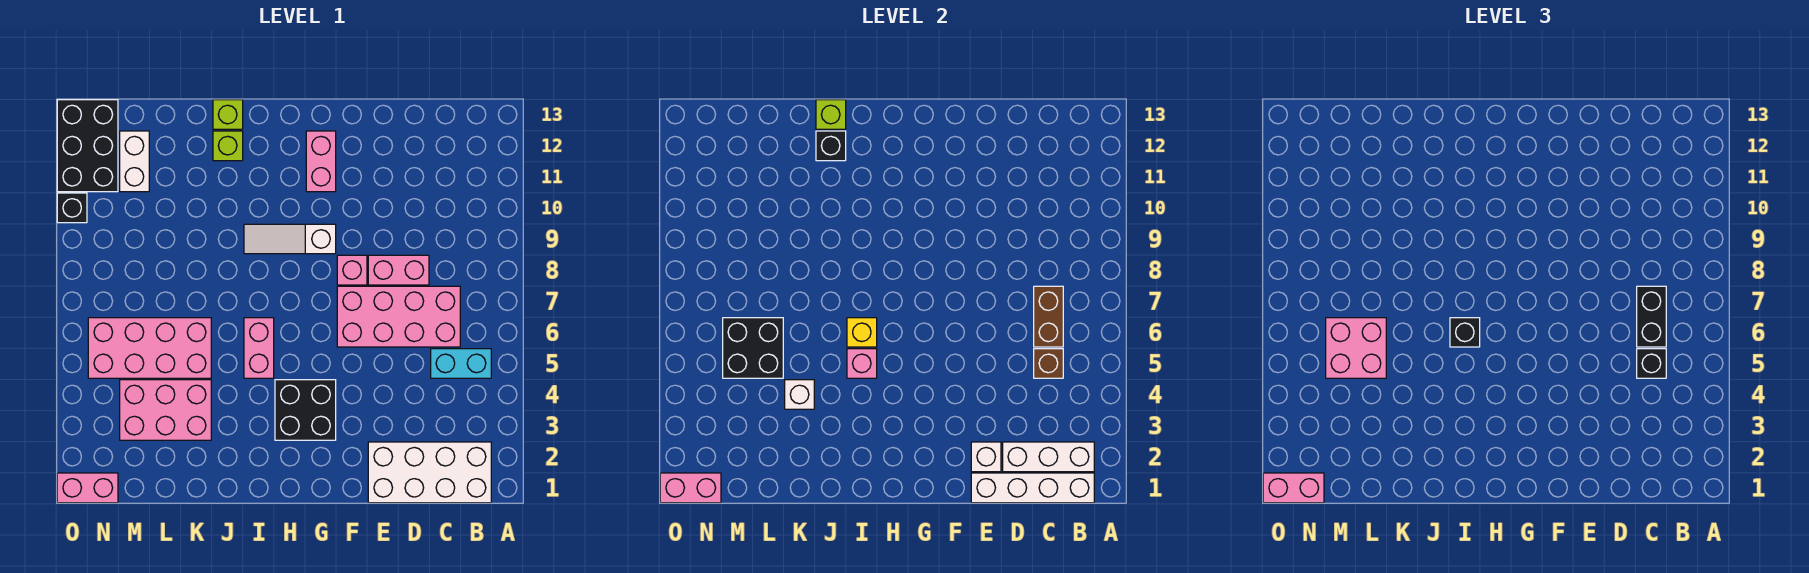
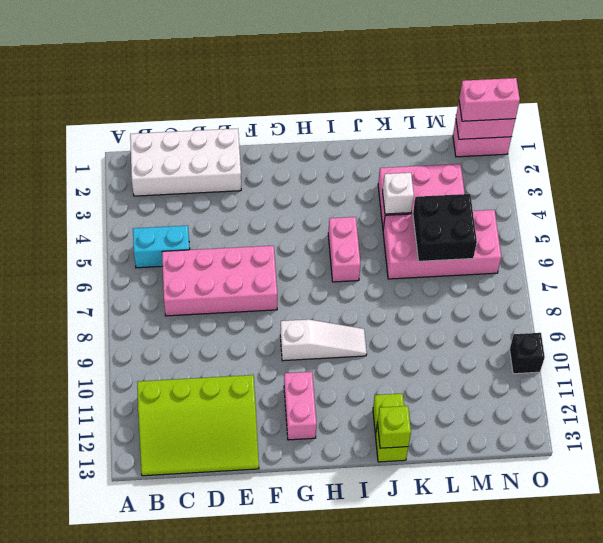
lime slope B11:E13 level 1 top 11 -> none
none -> pink brick D8:E8 level 1
none -> pink brick F8 level 1
none -> black brick G3:H4 level 1
none -> white brick M11:M12 level 1

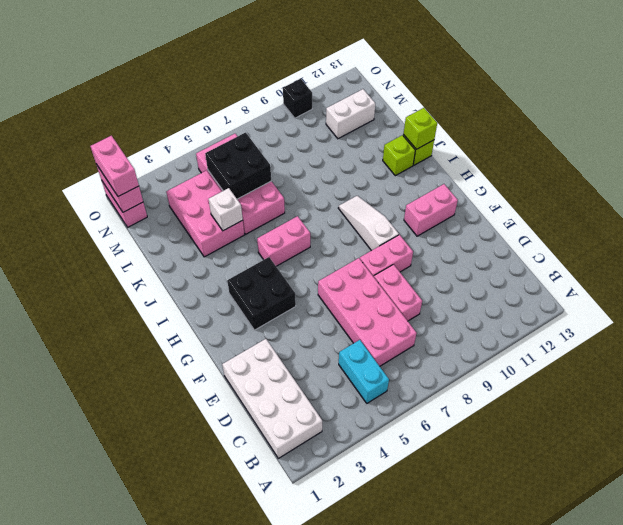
pink brick F8:F9 level 1 -> pink brick F8 level 1
none -> black brick N11:O13 level 1
none -> white brick B1:E1 level 2
none -> white brick B2:D2 level 2
none -> brown brick C5 level 2

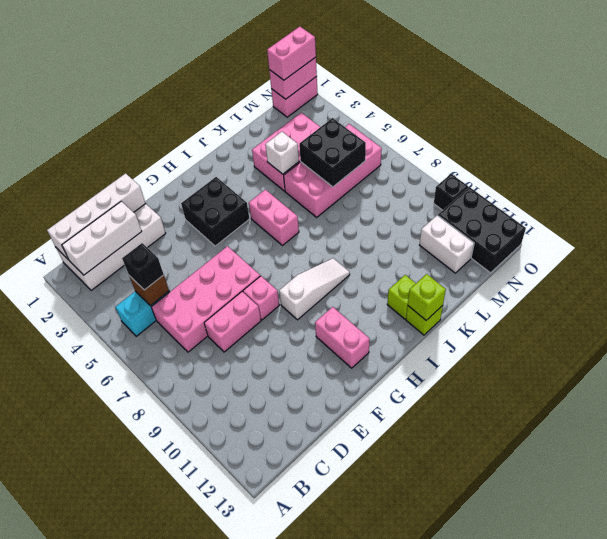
none -> brown brick C6:C7 level 2
none -> white brick E2 level 2
none -> pink brick I5 level 2
none -> yellow brick I6 level 2

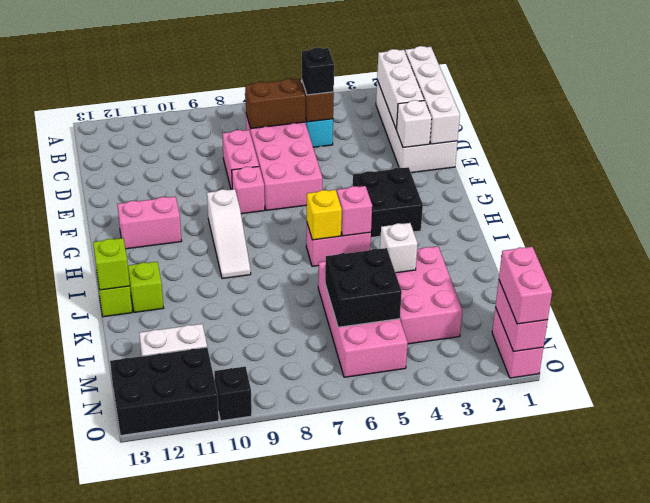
none -> black brick J12 level 2
none -> black brick C6:C7 level 3
none -> black brick I6 level 3
none -> pink brick L5:M6 level 3

